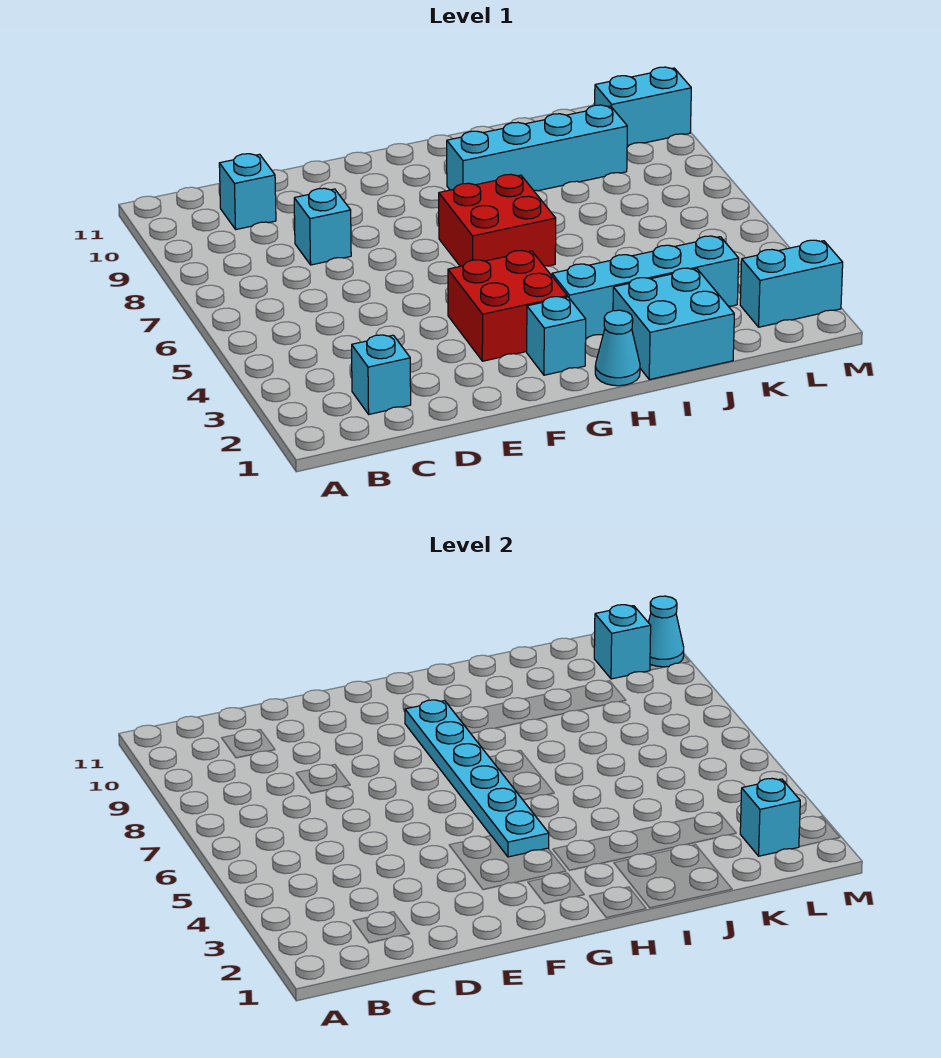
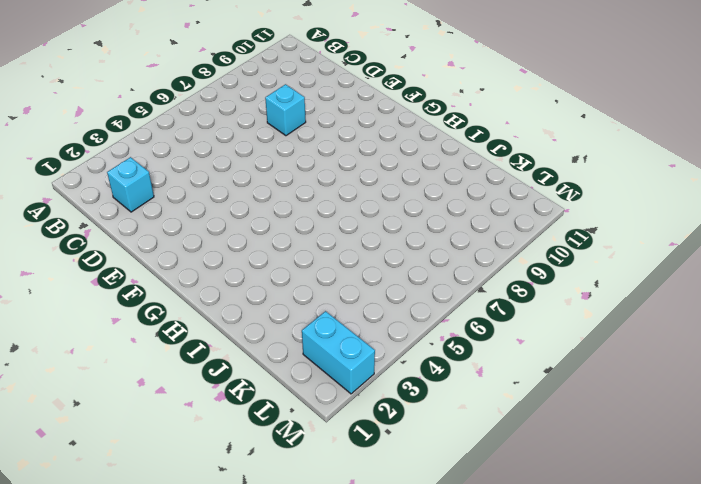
none -> cyan brick C10 level 1
none -> red brick F3:G4 level 1
none -> cyan brick G2 level 1

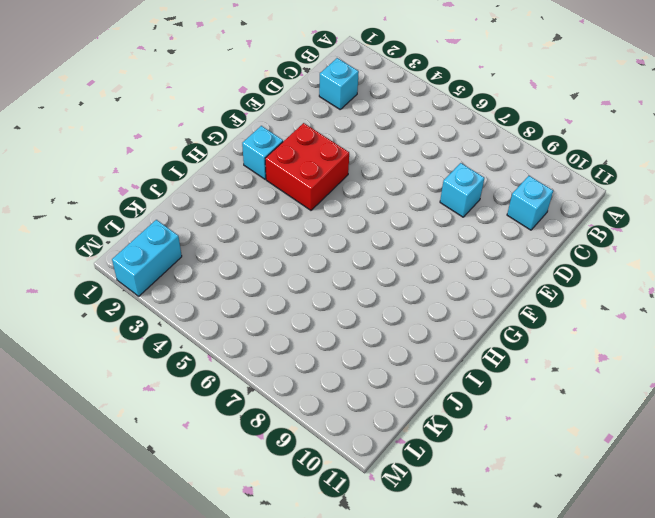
none -> red brick G6:H7 level 1
none -> cyan cone H1 level 1
none -> cyan brick H3:K3 level 1

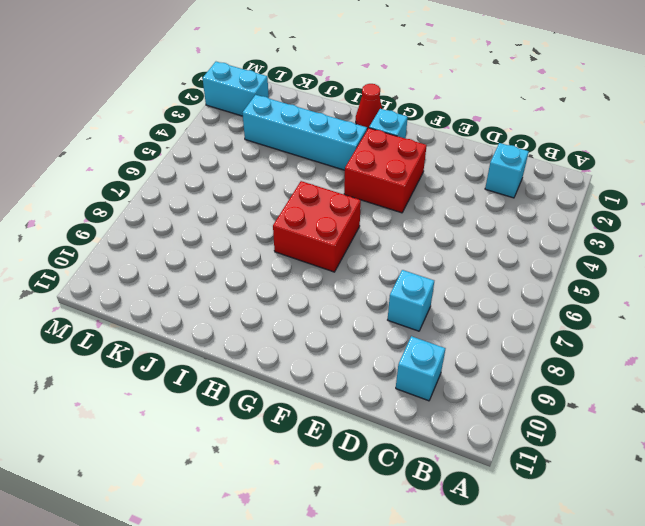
red cone H1 level 1 -> cyan cone H1 level 1
none -> cyan brick H9:K9 level 1
none -> cyan brick I1:J2 level 1
none -> cyan brick L10:M10 level 1

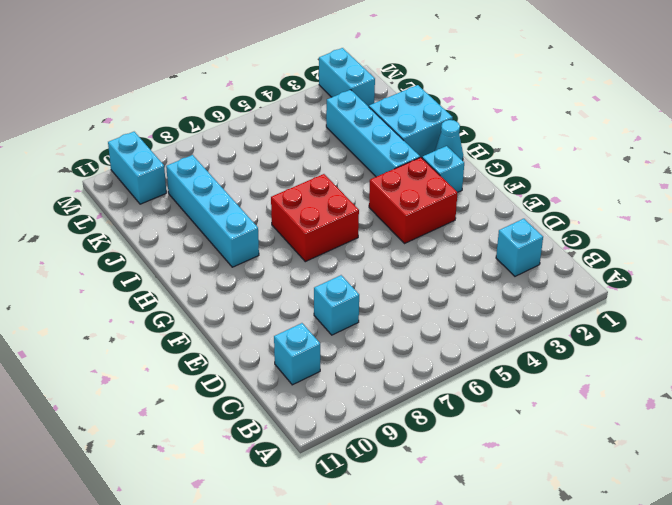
none -> cyan plate G4:G9 level 2
none -> cyan brick L2 level 2
none -> cyan brick L10 level 2

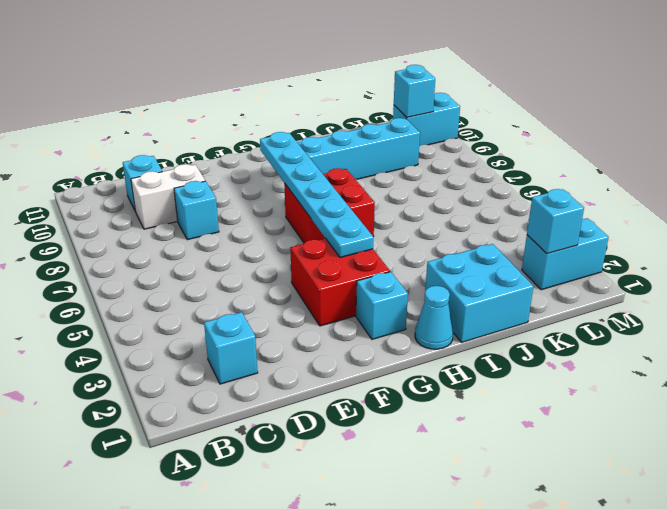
white brick C9:D9 level 1 -> none
none -> cyan brick H3:K3 level 1
none -> cyan cone M10 level 2

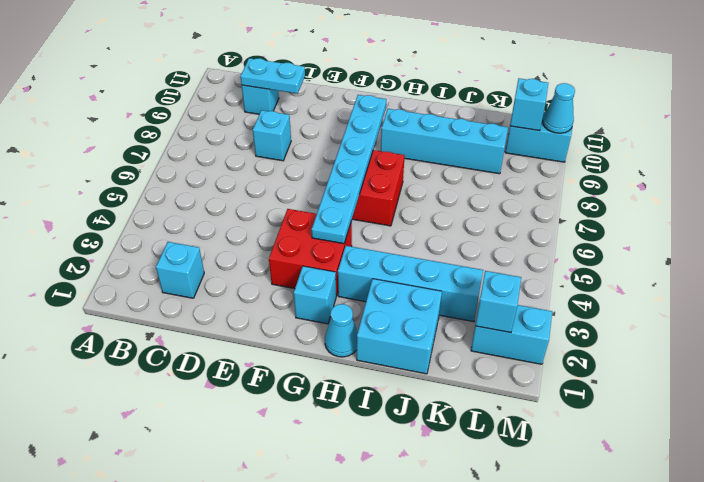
cyan plate C10:D10 level 2 -> none

